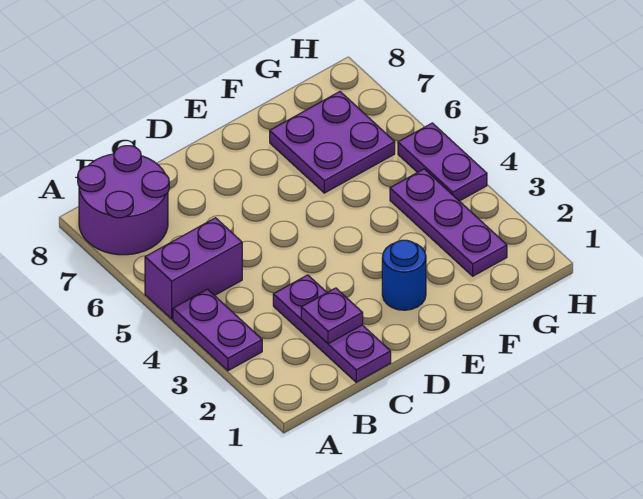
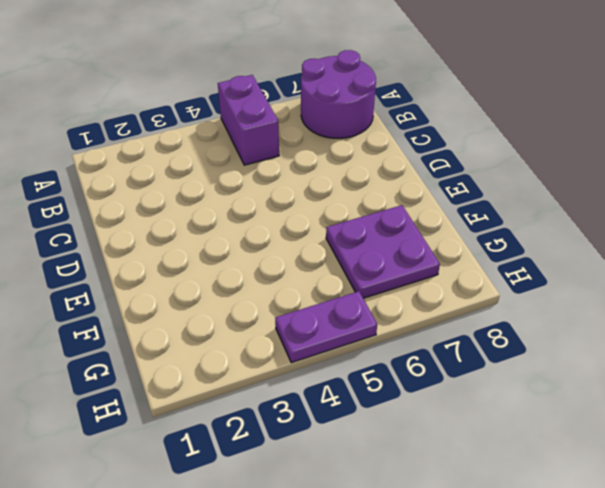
none -> purple plate A3:A4 level 1
none -> purple plate C1:C3 level 1

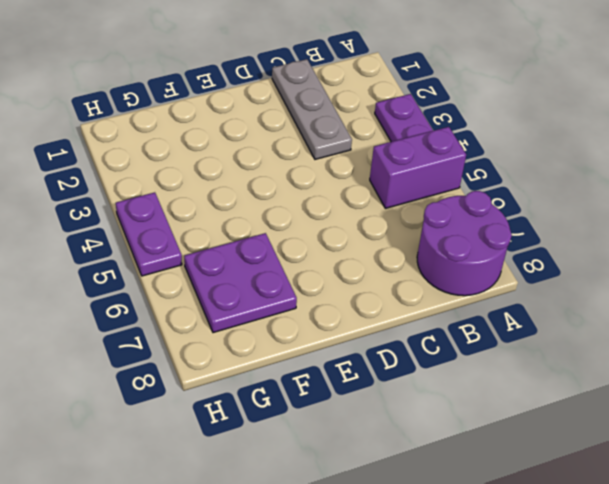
grey plate C1:C3 level 1 -> purple plate C1:C3 level 1
none -> blue round brick E2 level 1
none -> purple plate G2:G4 level 1

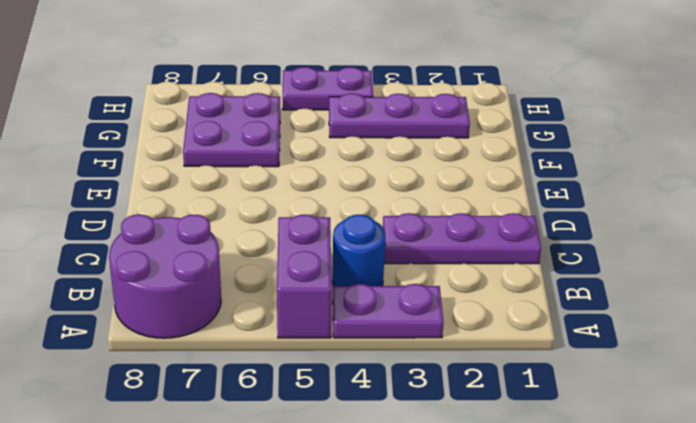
blue round brick B4 level 1 -> blue round brick E2 level 1
none -> purple plate C2 level 2

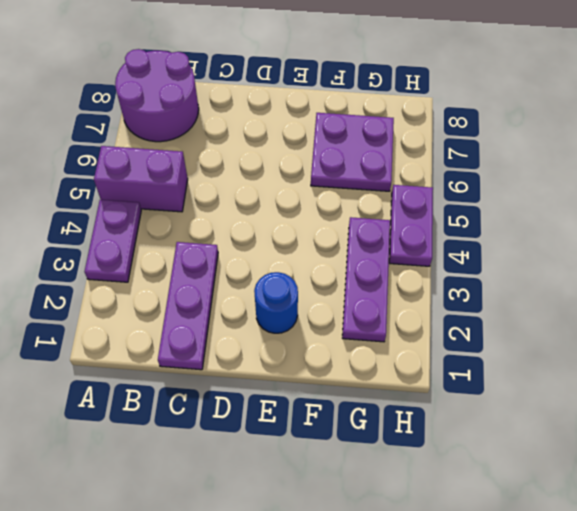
none -> purple plate C2 level 2

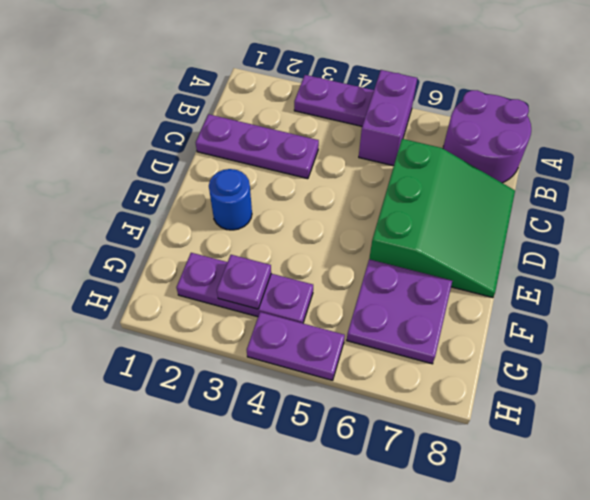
green slope C6:E8 level 1 top 6 -> none
purple plate G3 level 2 -> purple plate C2 level 2

